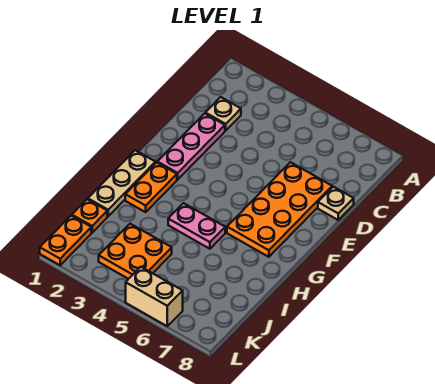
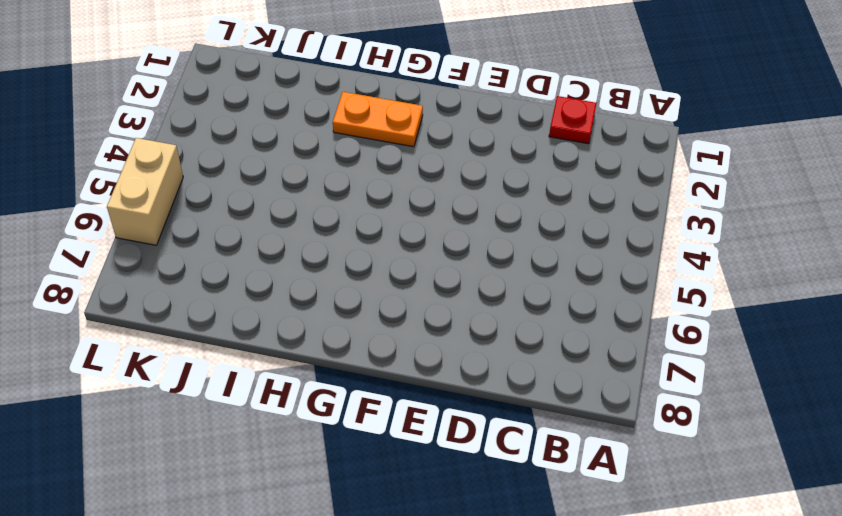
red plate C1 level 1 -> none
none -> tan plate C2 level 1
none -> pink plate D2:F2 level 1

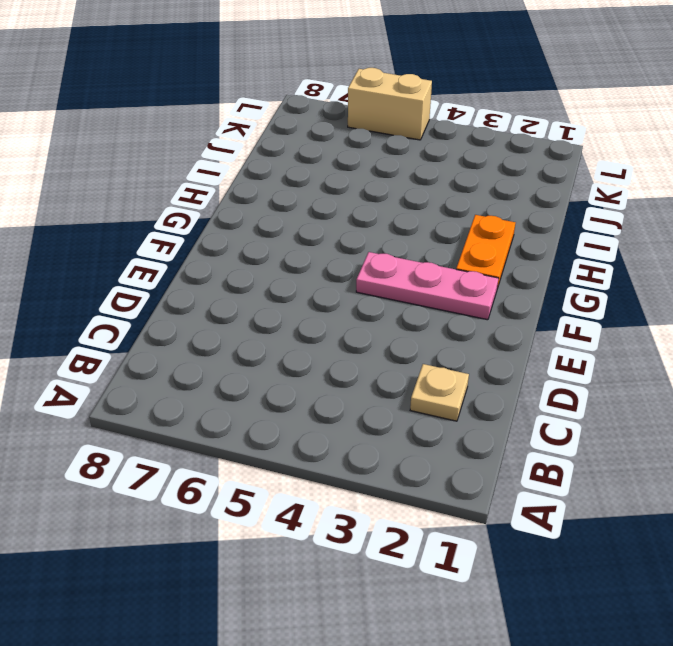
pink plate F2:F4 level 1 -> pink plate D2:F2 level 1
none -> orange plate D6:G7 level 1
none -> tan plate D8 level 1

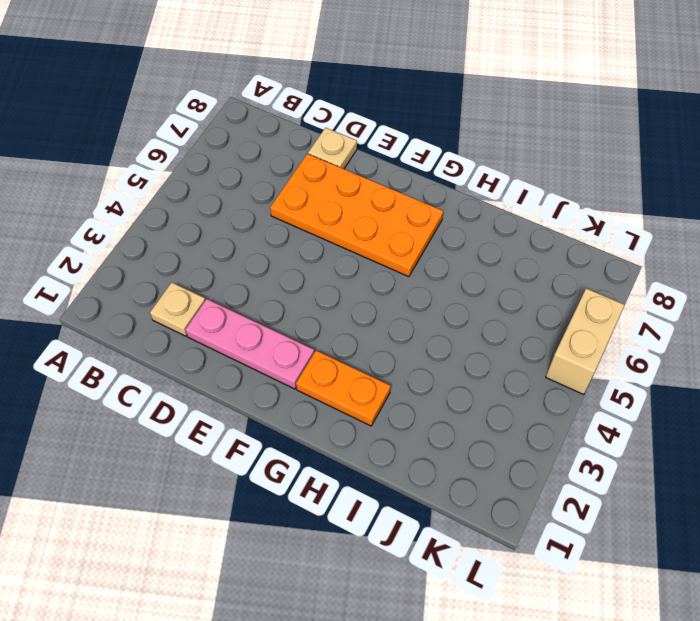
none -> tan plate G1:I1 level 1
none -> pink plate H4:H5 level 1

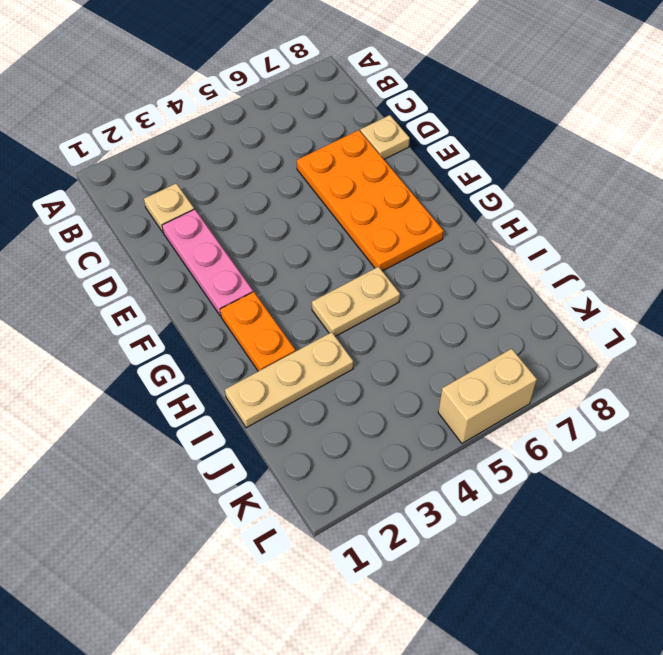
tan plate H4:H5 level 1 -> pink plate H4:H5 level 1
tan plate I1:I3 level 1 -> tan plate G1:I1 level 1
none -> orange plate J1 level 1
none -> orange plate J3:K4 level 1

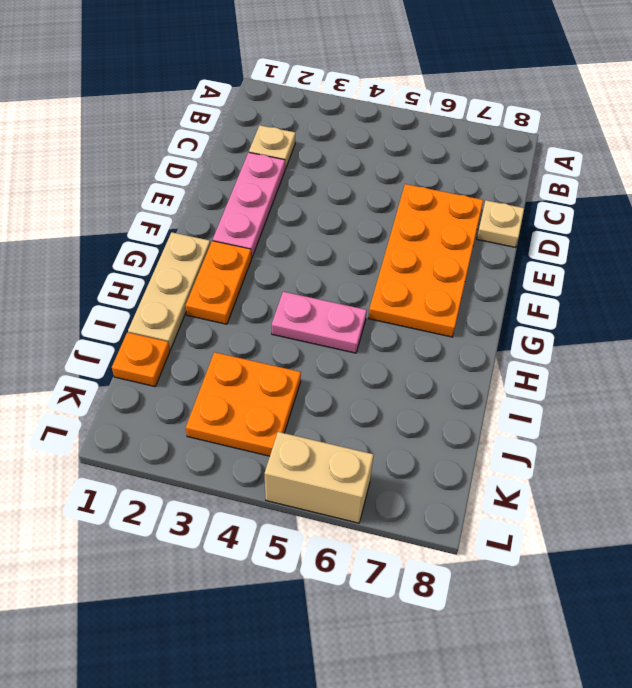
none -> orange plate K1:L1 level 1

